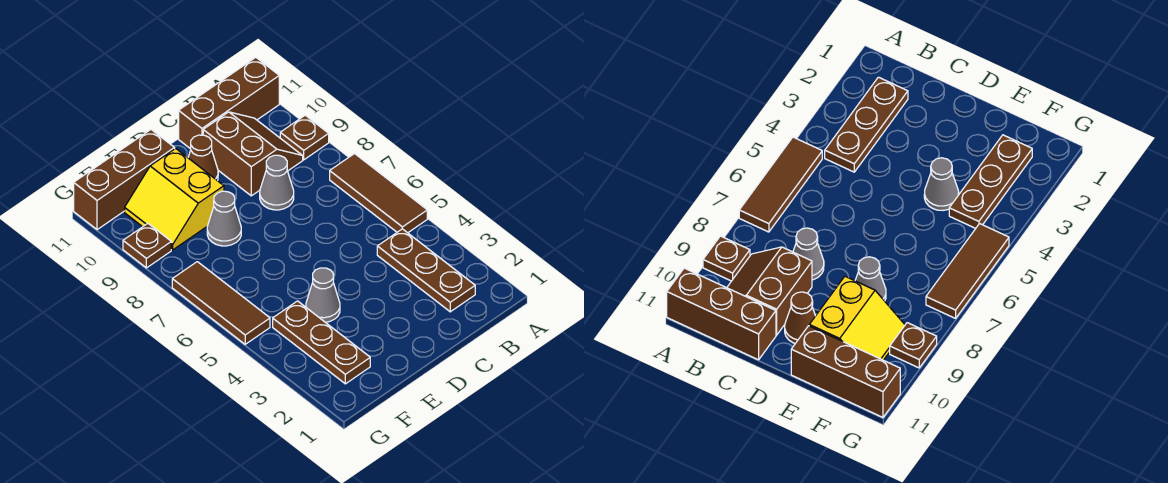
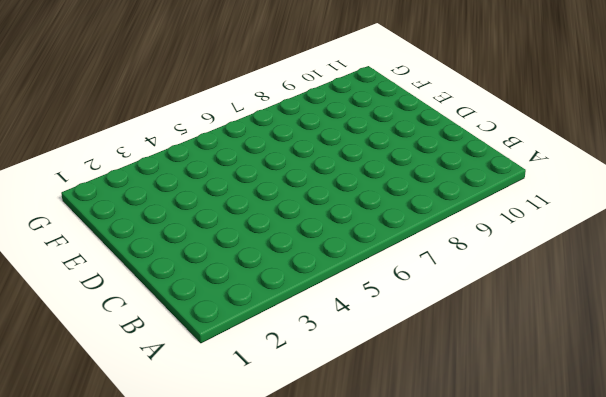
none -> brown tile A5:A7 level 1
none -> brown plate A9 level 1
none -> brown brick A11:C11 level 1

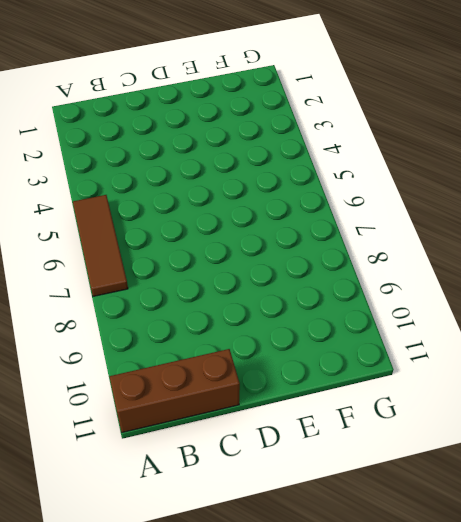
none -> brown plate A9 level 1
none -> brown plate B2:B4 level 1
none -> brown slope B9:C10 level 1 top C

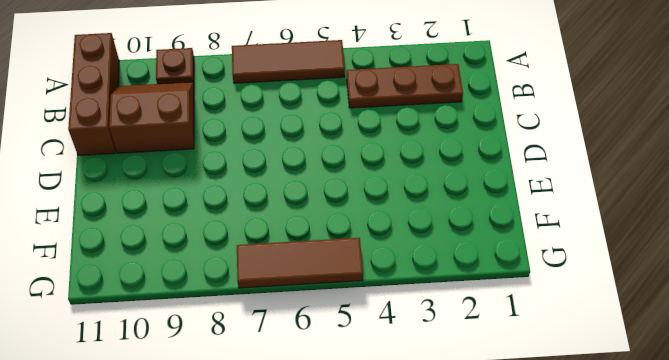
none -> grey cone C8 level 1
none -> brown cone D10 level 1
none -> grey cone E4 level 1

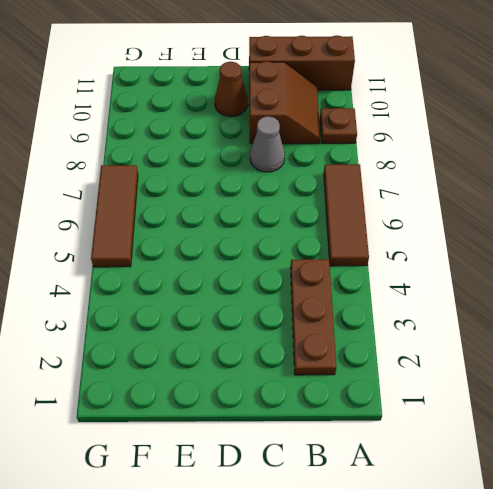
none -> grey cone E4 level 1
none -> grey cone E8 level 1
none -> yellow slope E9:F10 level 1 top E

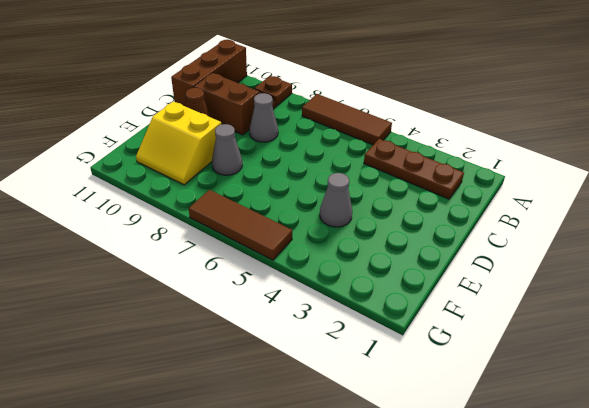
none -> brown brick E11:G11 level 1
none -> brown plate F2:F4 level 1
none -> brown plate G9 level 1

